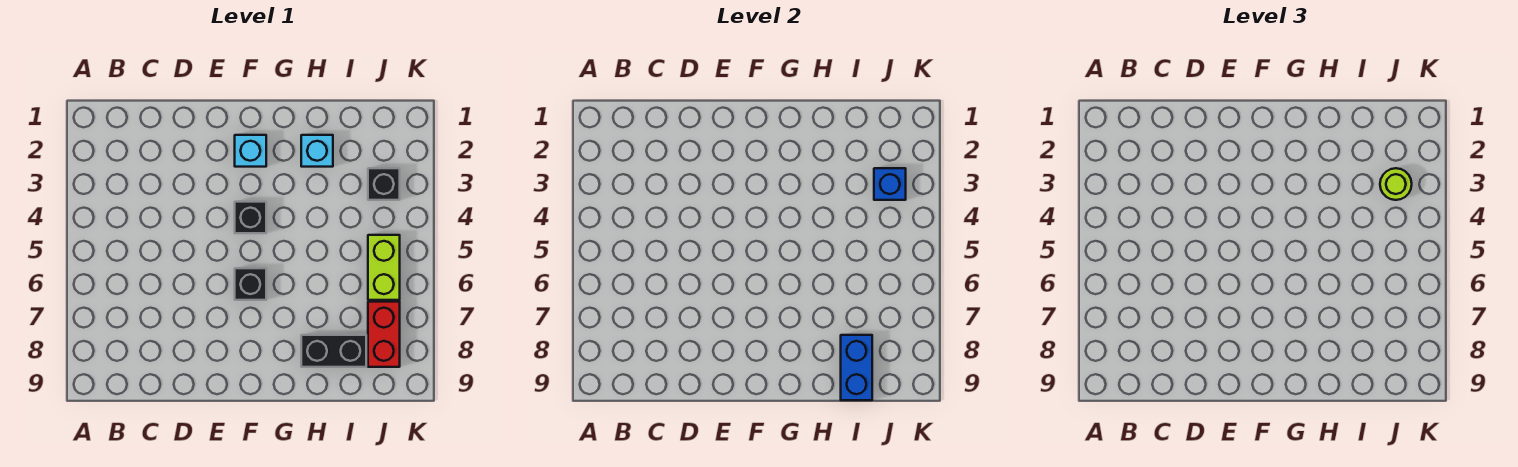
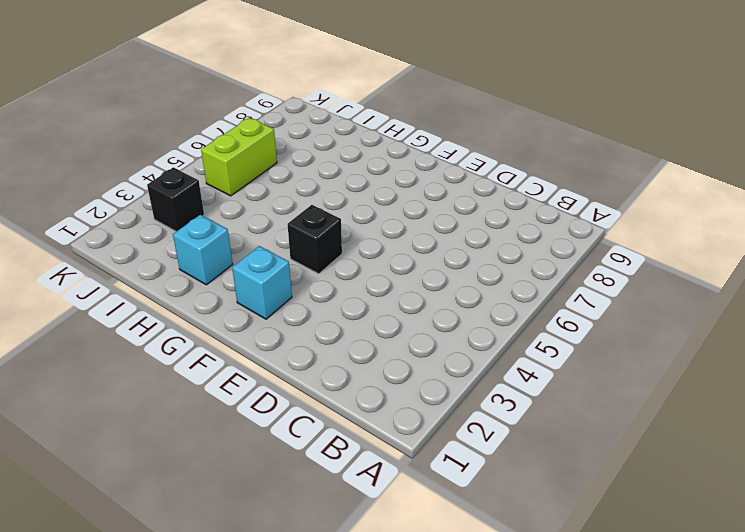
none -> black brick F6 level 1
none -> black brick H8:I8 level 1

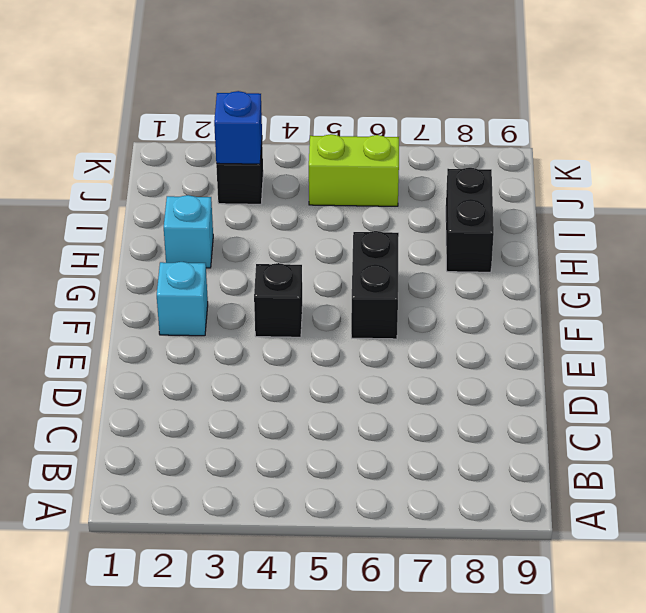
black brick F6:G6 level 1 -> black brick F6 level 1
none -> red brick J7:J8 level 1
none -> blue brick I8:I9 level 2

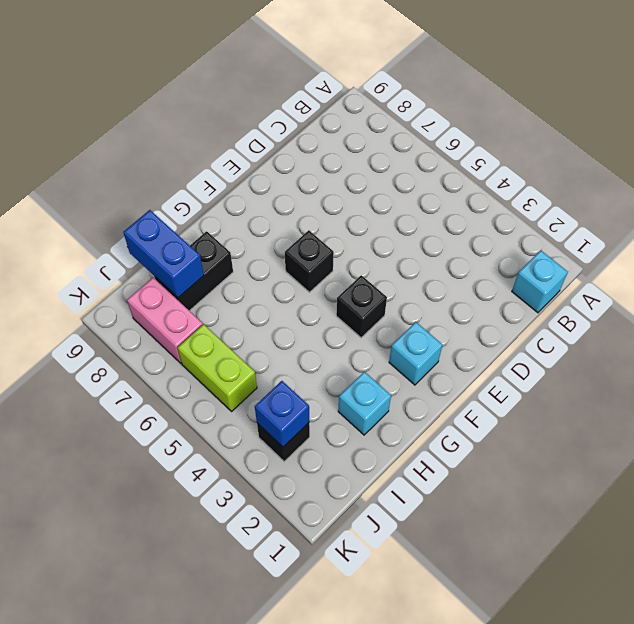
cyan brick B1 level 1 -> none
pink brick J7:J8 level 1 -> red brick J7:J8 level 1
none -> lime round brick J3 level 3

